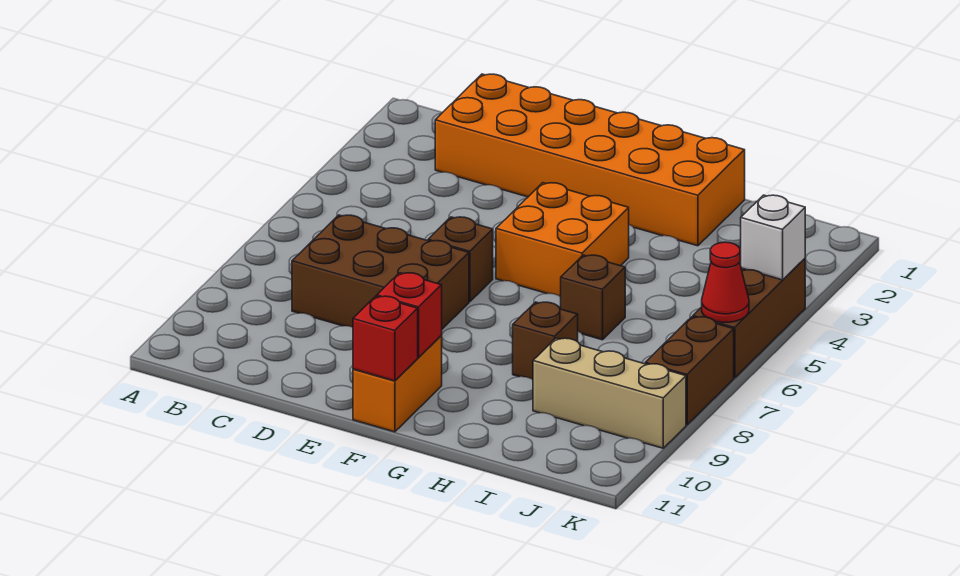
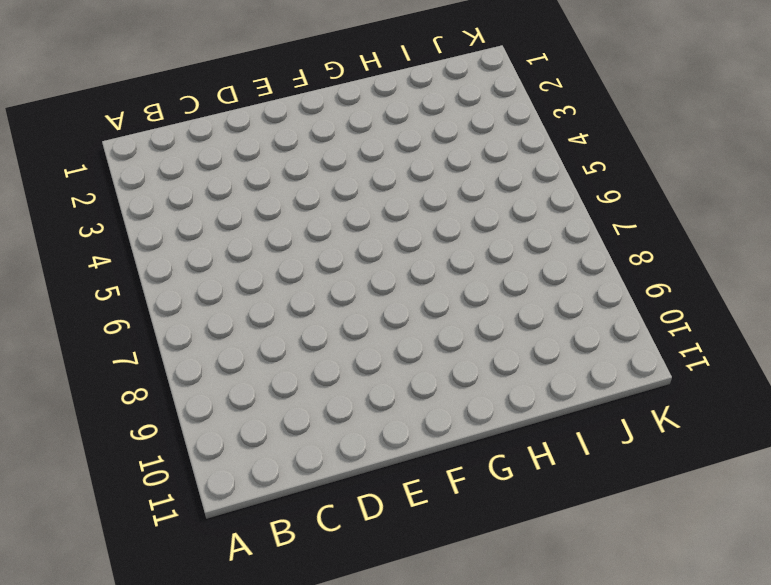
none -> orange brick C1:H2 level 1
none -> brown brick C7:E8 level 1
none -> brown brick E6 level 1

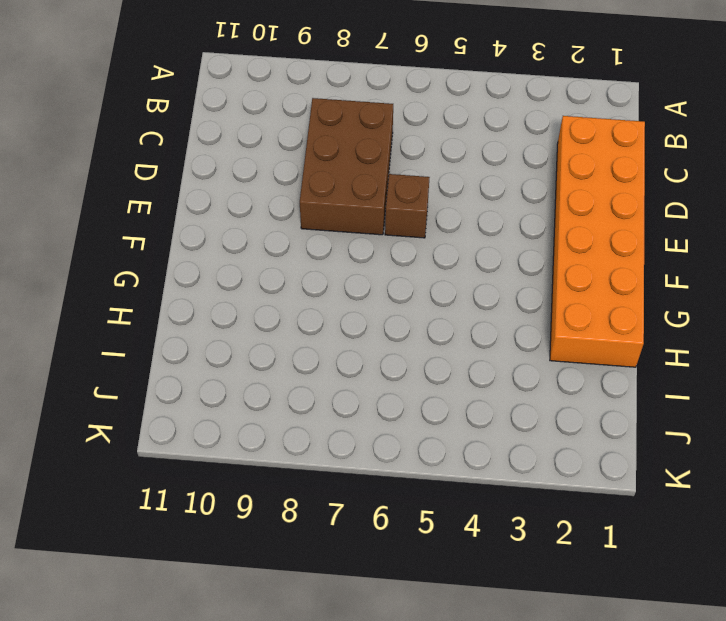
none -> orange brick F4:G5 level 1
none -> orange brick F10:F11 level 1
none -> brown brick H6 level 1

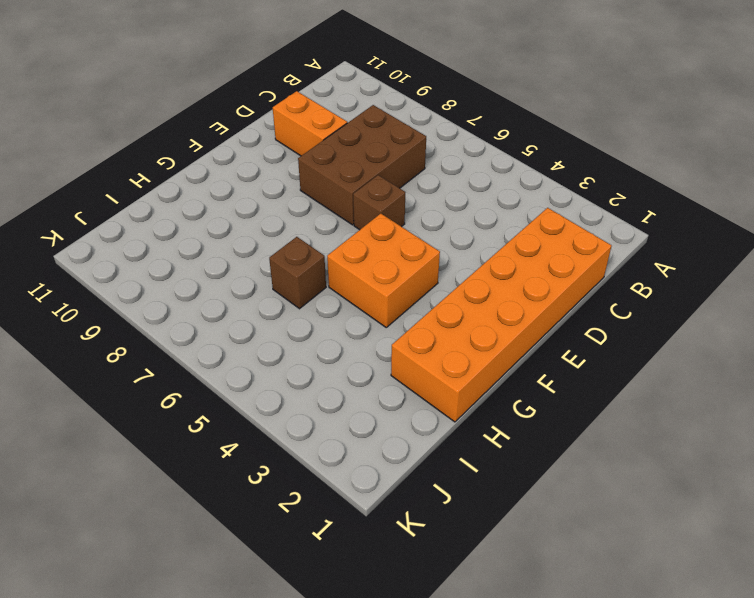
orange brick D9:D10 level 1 -> orange brick F10:F11 level 1
none -> brown brick H8 level 1
none -> tan brick I9:K9 level 1
none -> brown brick K4:K6 level 1

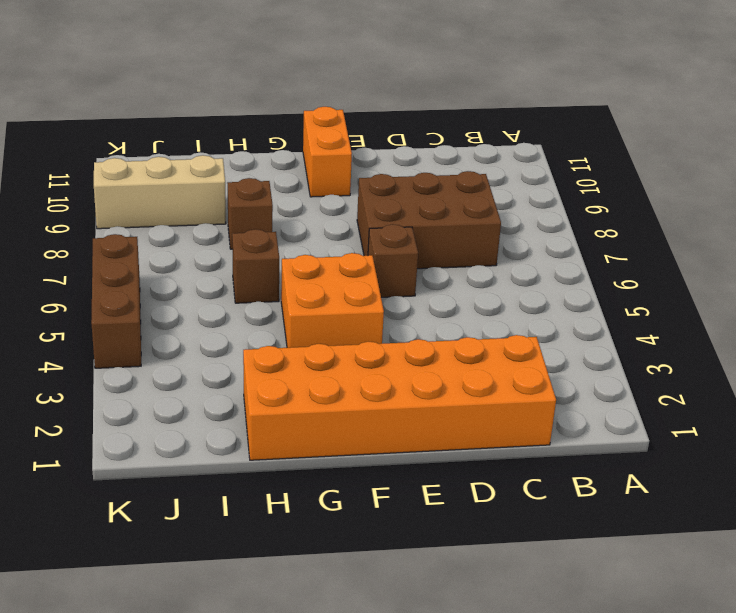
none -> brown brick K7:K8 level 1
none -> red brick F10 level 2
none -> red brick F11 level 2

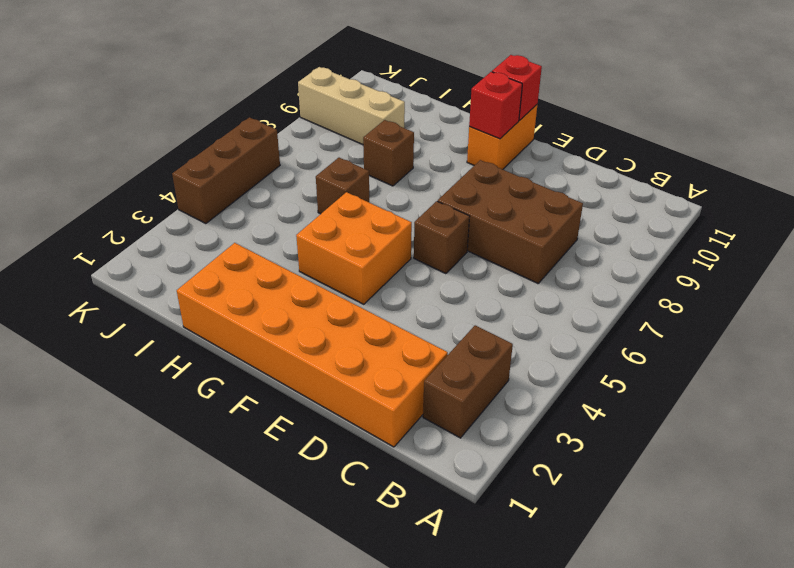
brown brick B2:B3 level 1 -> brown brick K7:K8 level 1
none -> white brick K4 level 2
none -> red cone K6 level 2

